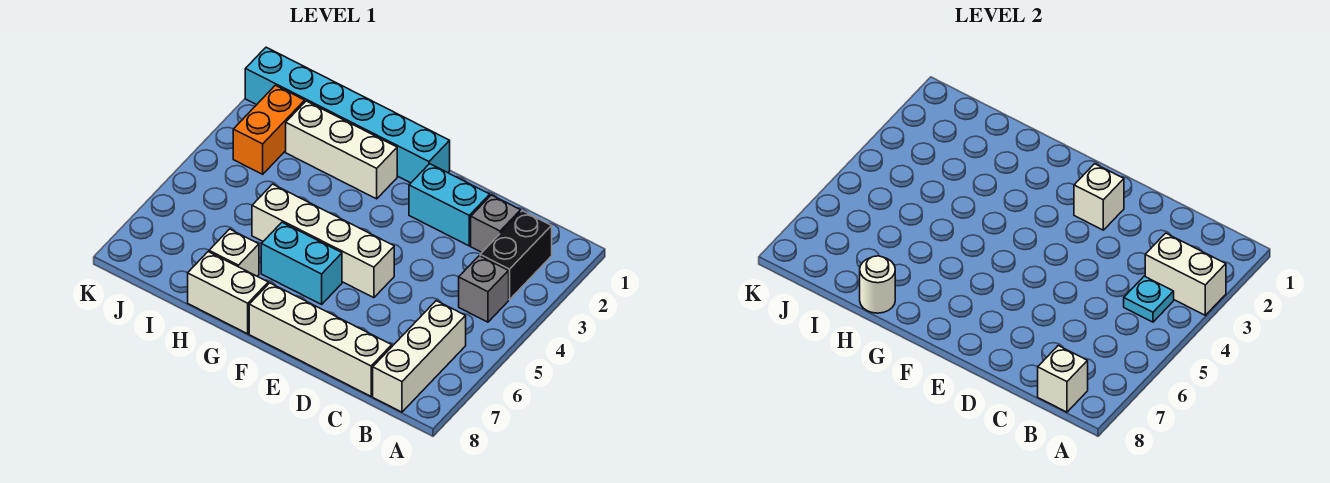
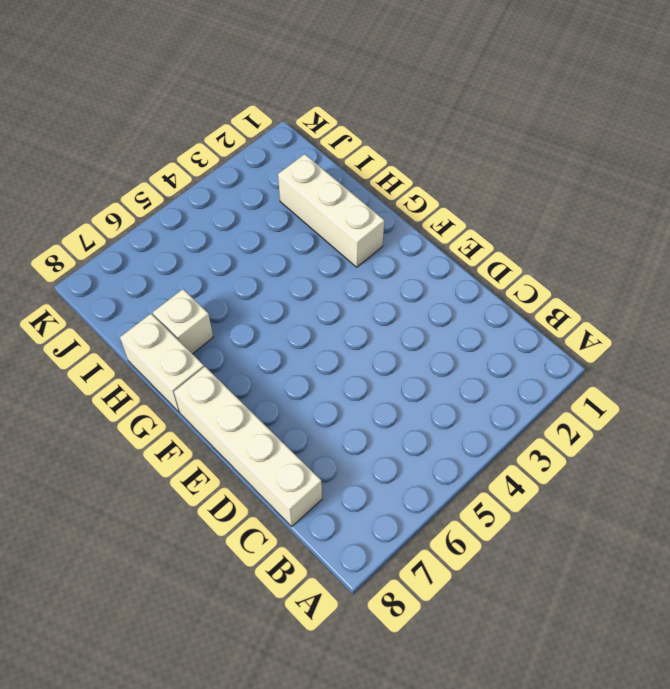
none -> black brick B2:B3 level 1
none -> grey brick B4 level 1
none -> white brick B6:B8 level 1

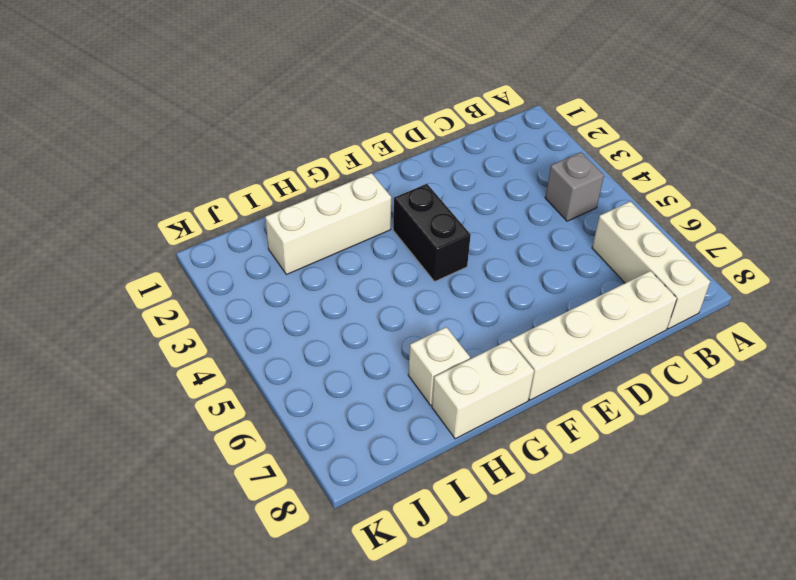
black brick F3:F4 level 1 -> black brick B2:B3 level 1
none -> grey brick C2 level 1
none -> cyan brick D2:E2 level 1
none -> white brick E5:H5 level 1

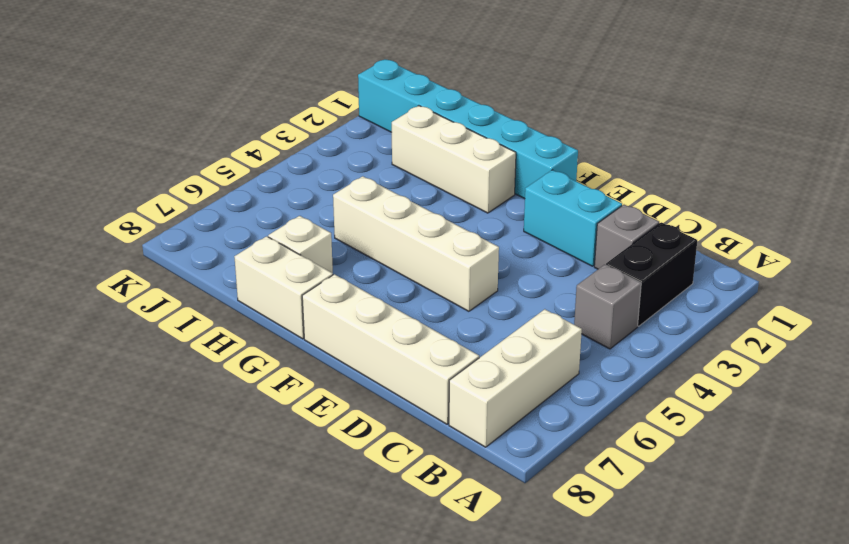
none -> cyan brick F6:G6 level 1
none -> orange brick J2:J3 level 1
none -> white brick A3:B3 level 2

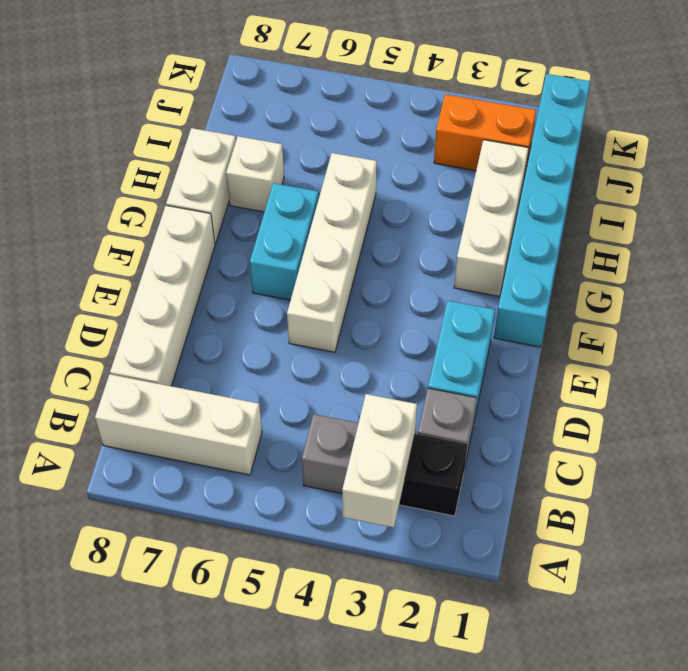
none -> cyan plate B4 level 2
none -> white brick B8 level 2
none -> white brick E2 level 2

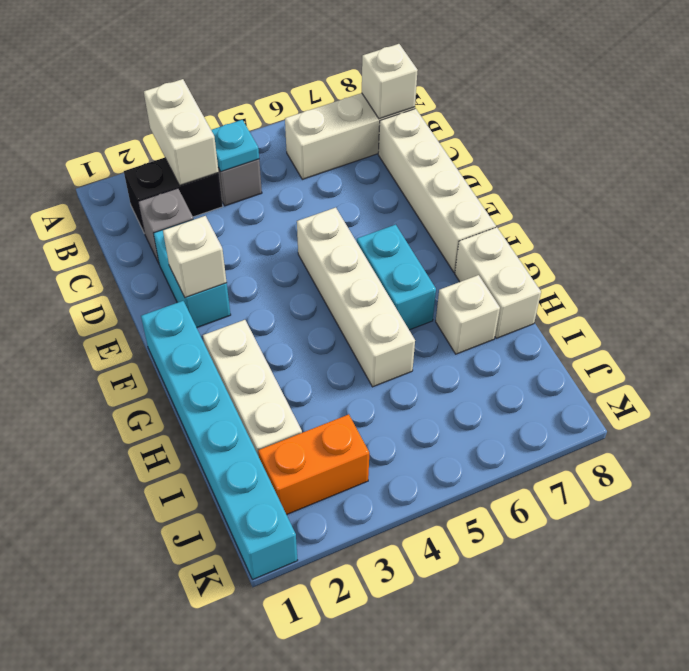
none -> white round brick H8 level 2

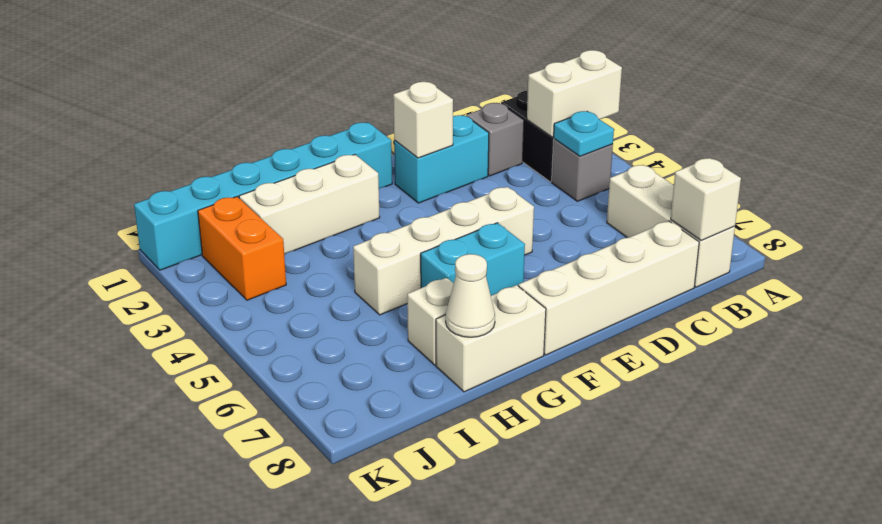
white cone H8 level 2 -> white round brick H8 level 2

